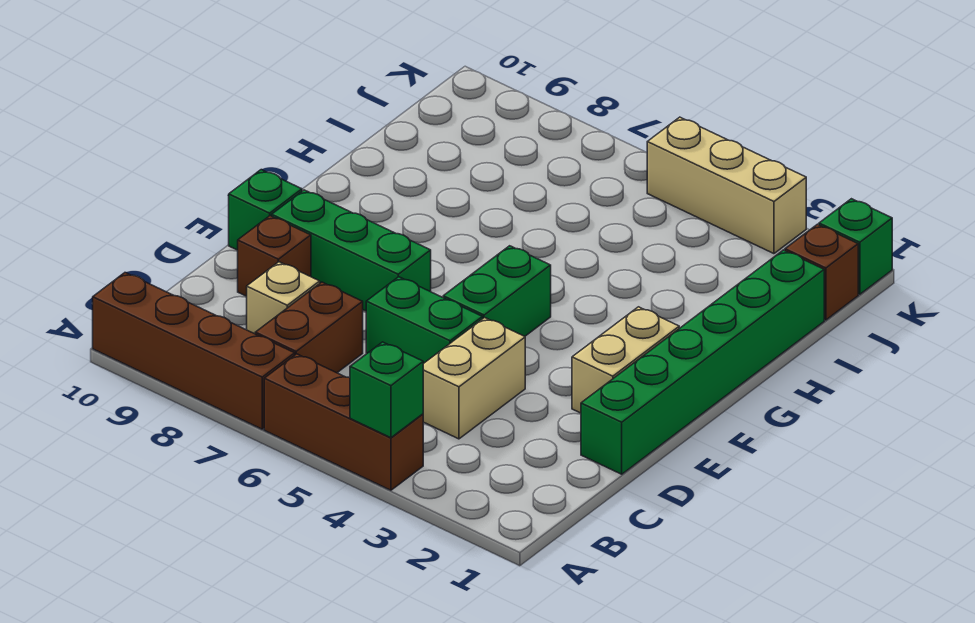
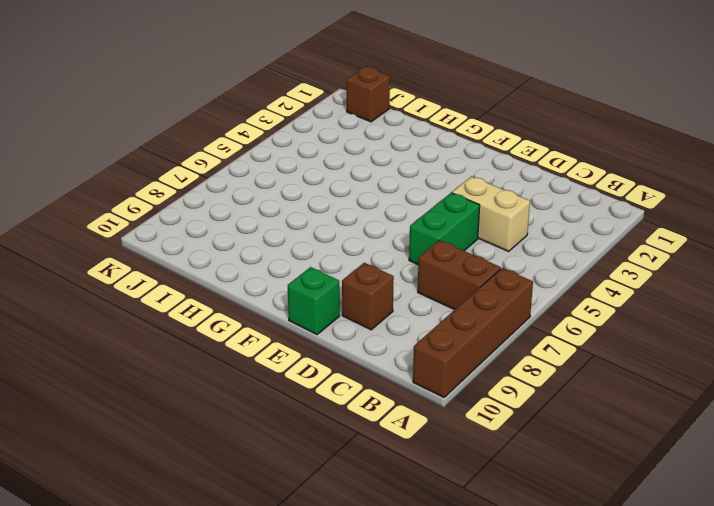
none -> brown brick A4:A6 level 1
none -> tan brick C8 level 1
none -> green brick D1:I1 level 1

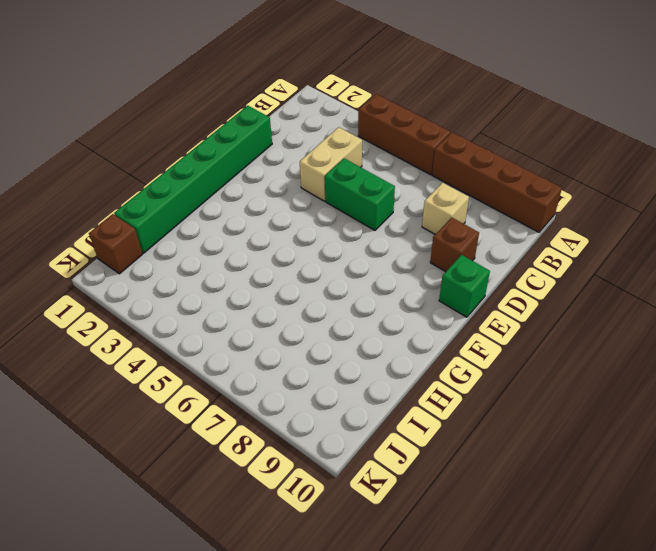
none -> brown brick B7:C7 level 1
none -> tan brick E2:F2 level 1
none -> green brick E5:F5 level 1

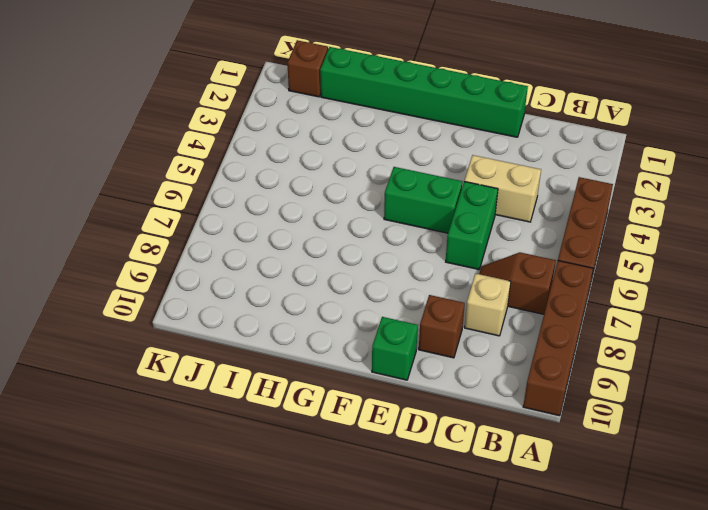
brown slope B7:C7 level 1 top B -> brown brick B7:C7 level 1
none -> tan brick E2:F2 level 1
none -> green brick E7:E9 level 1
none -> green brick K1 level 1

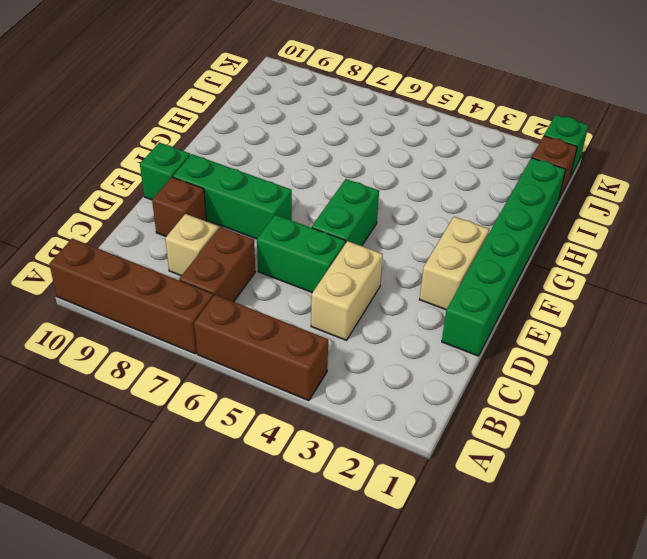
none -> tan brick K3:K5 level 1
none -> green brick A4 level 2

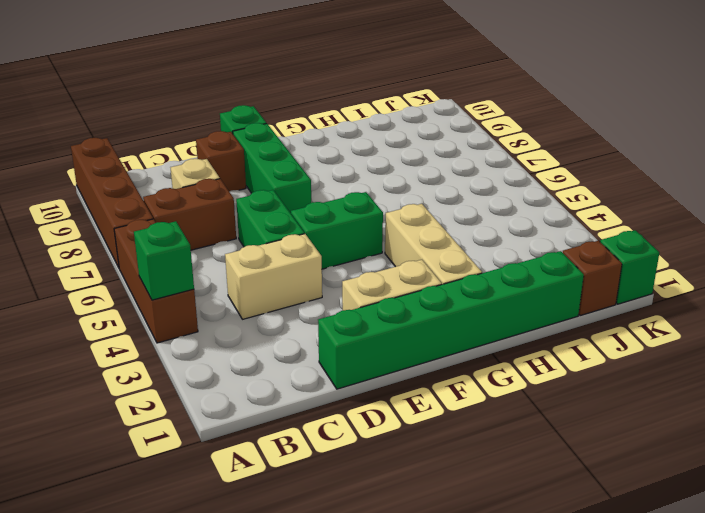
tan brick G2:G4 level 1 -> tan brick K3:K5 level 1

